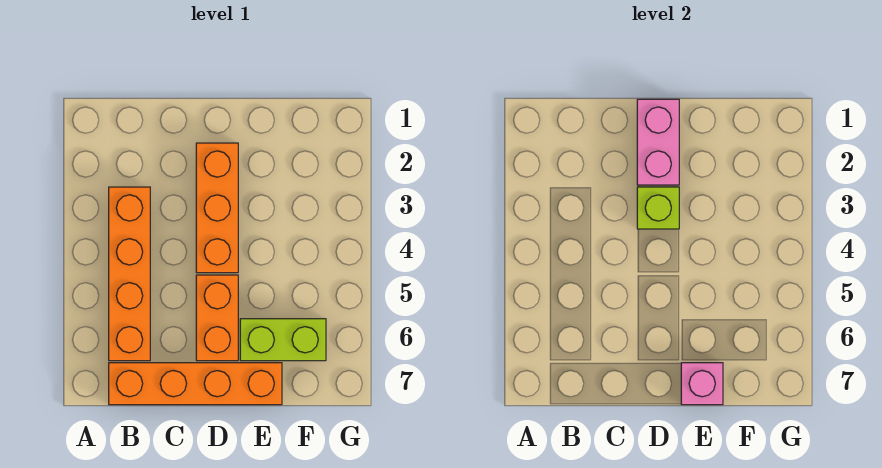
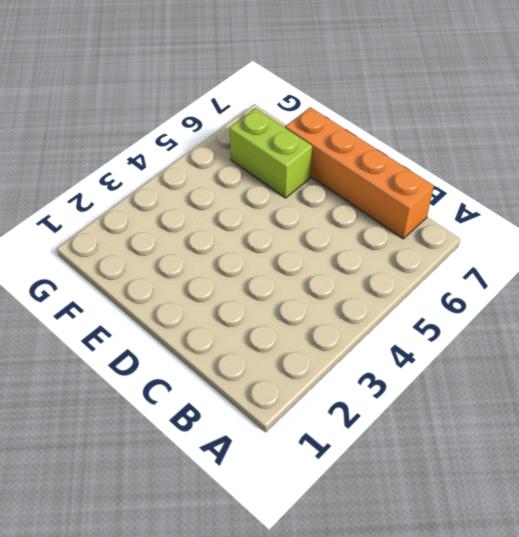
none -> orange brick B3:B6 level 1
none -> orange brick D2:D4 level 1

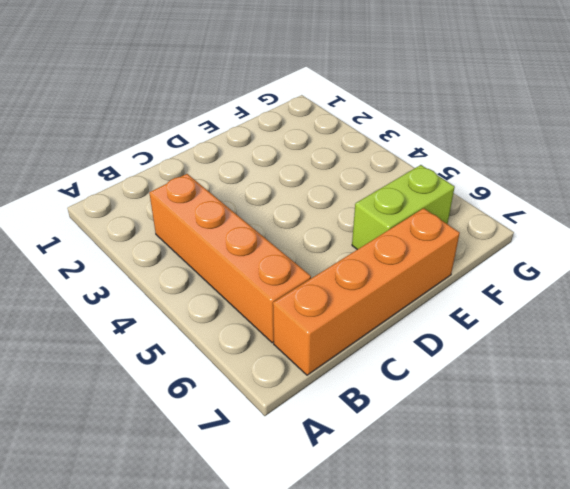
none -> orange brick D2:D4 level 1
none -> orange brick D5:D6 level 1

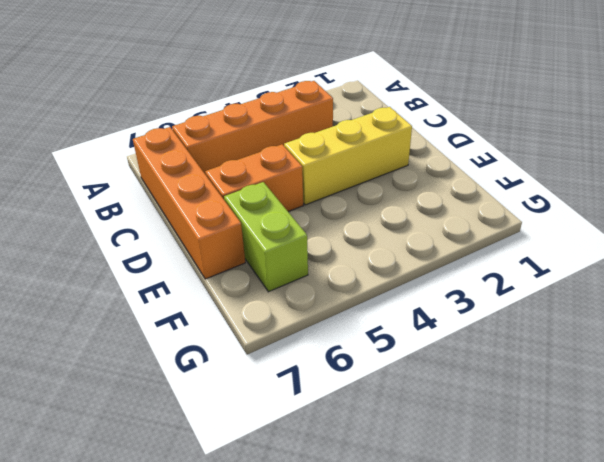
yellow brick D2:D4 level 1 -> orange brick D2:D4 level 1
none -> pink brick D1:D2 level 2
none -> lime brick D3 level 2

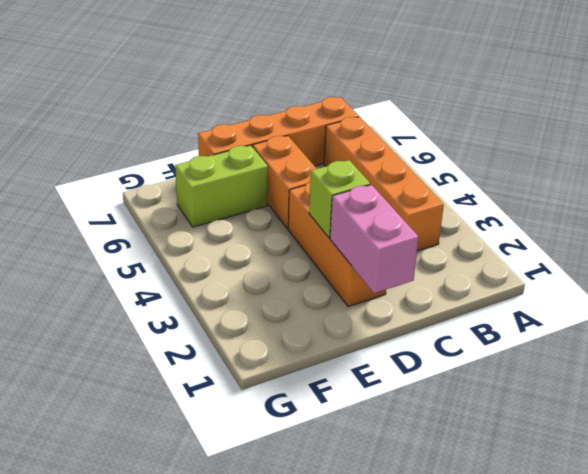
none -> pink brick E7 level 2

